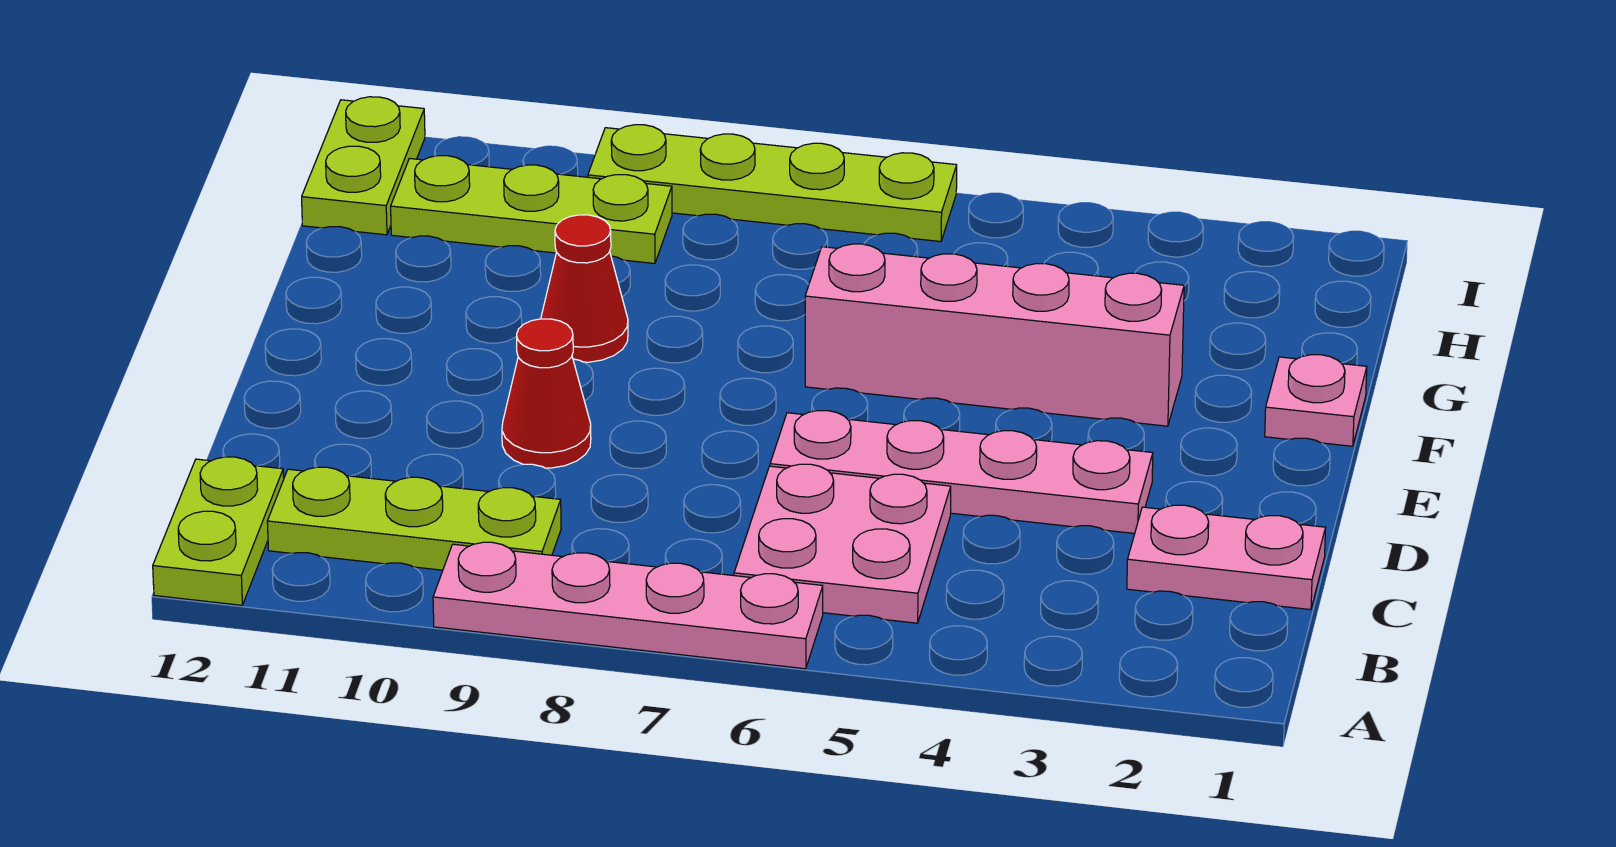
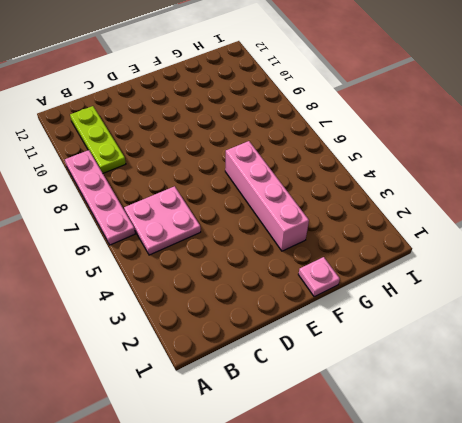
none -> lime plate A12:B12 level 1
none -> pink plate C1:C2 level 1
none -> pink plate D3:D6 level 1

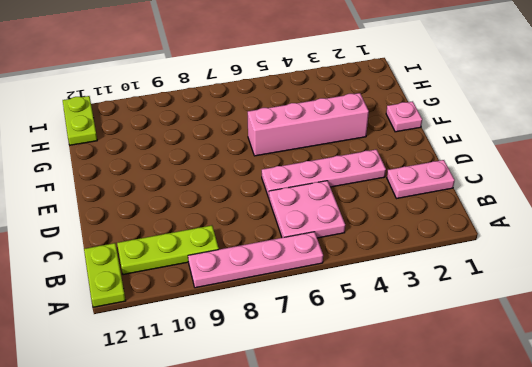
none -> red cone D9 level 1
none -> red cone F9 level 1
none -> lime plate H9:H11 level 1

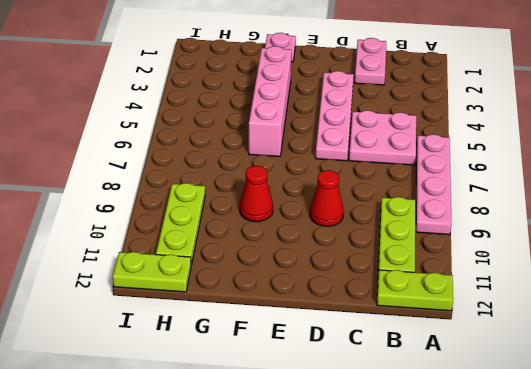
none -> lime plate I6:I9 level 1

